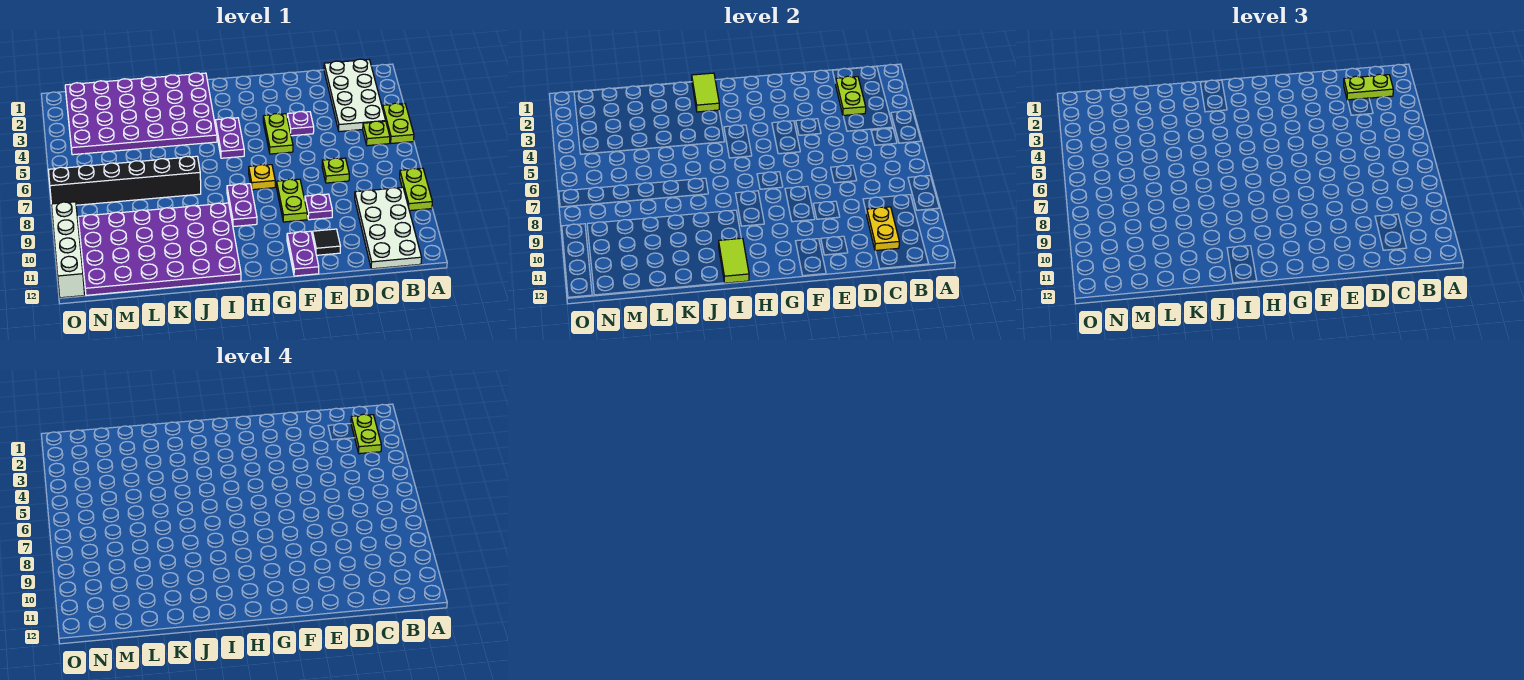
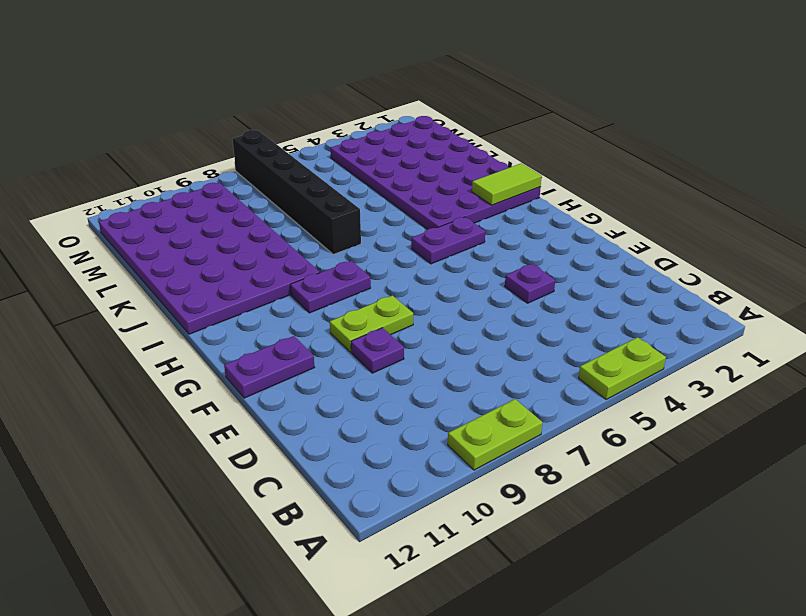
none -> white plate B1:C4 level 1
none -> lime plate B5 level 1
none -> white plate B9:C12 level 1

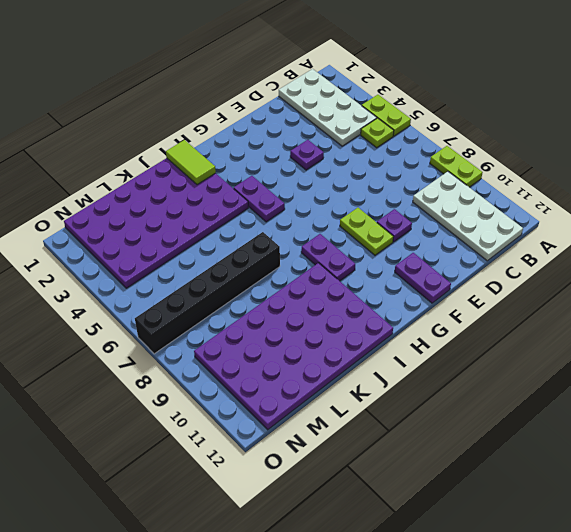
none -> lime plate D7 level 1
none -> black tile E11 level 1
none -> lime plate F4:F5 level 1

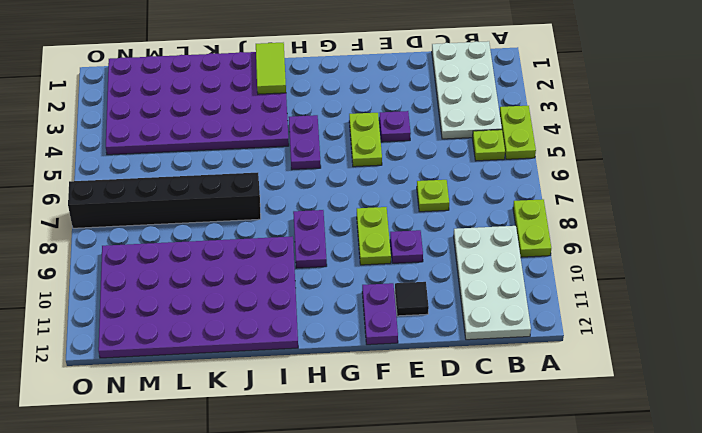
none -> yellow plate G7 level 1
none -> white brick O9:O12 level 1
none -> lime plate C2:C3 level 2

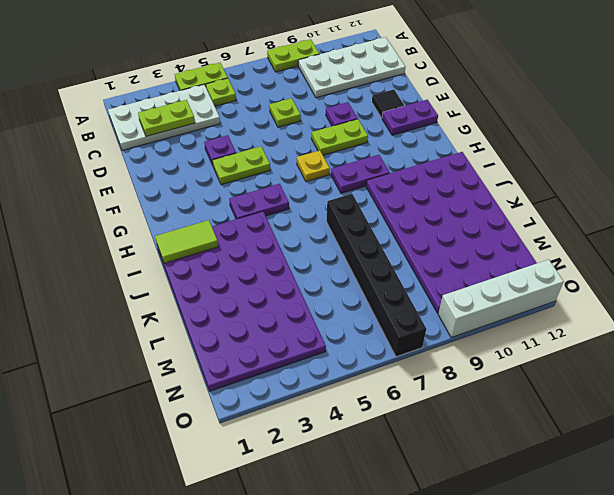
none -> yellow plate C10:C11 level 2
none -> lime tile I11:I12 level 2
none -> lime plate B2:C2 level 3

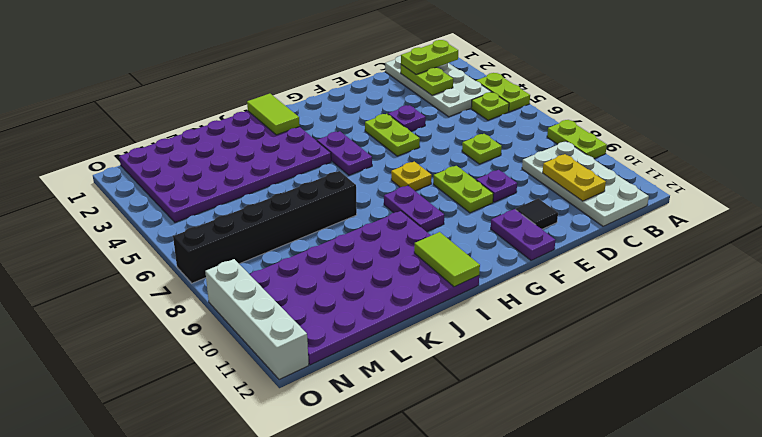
none -> lime plate B2:B3 level 4

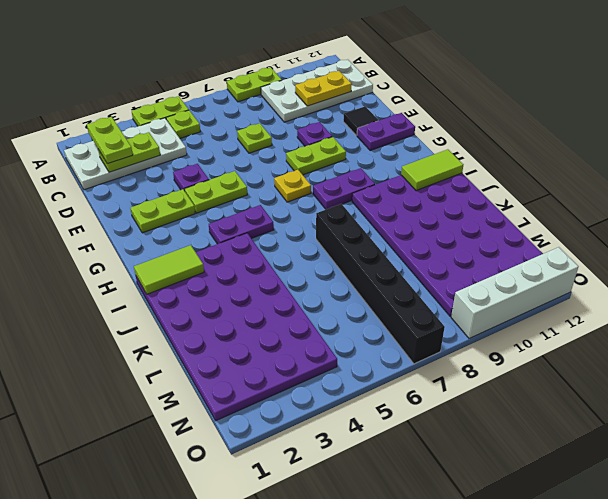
lime plate F2:F3 level 1 -> lime plate B2:B3 level 4

